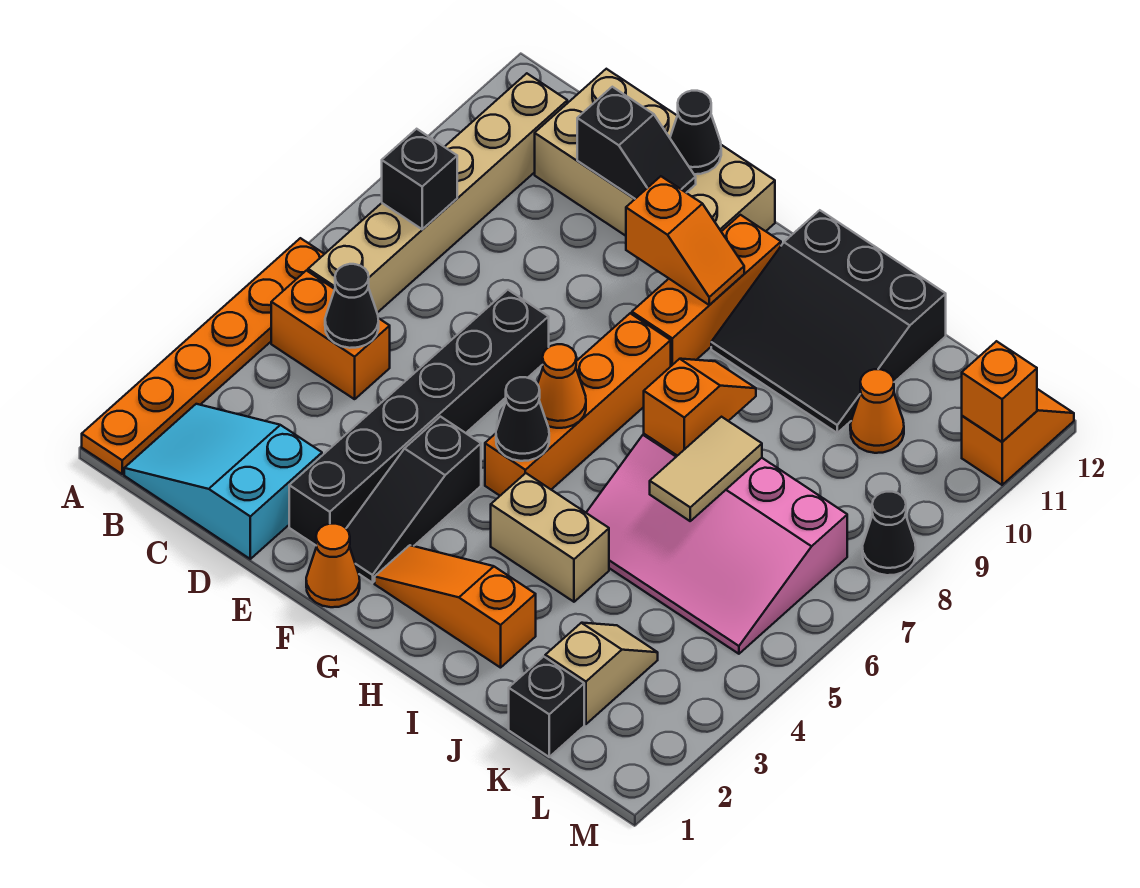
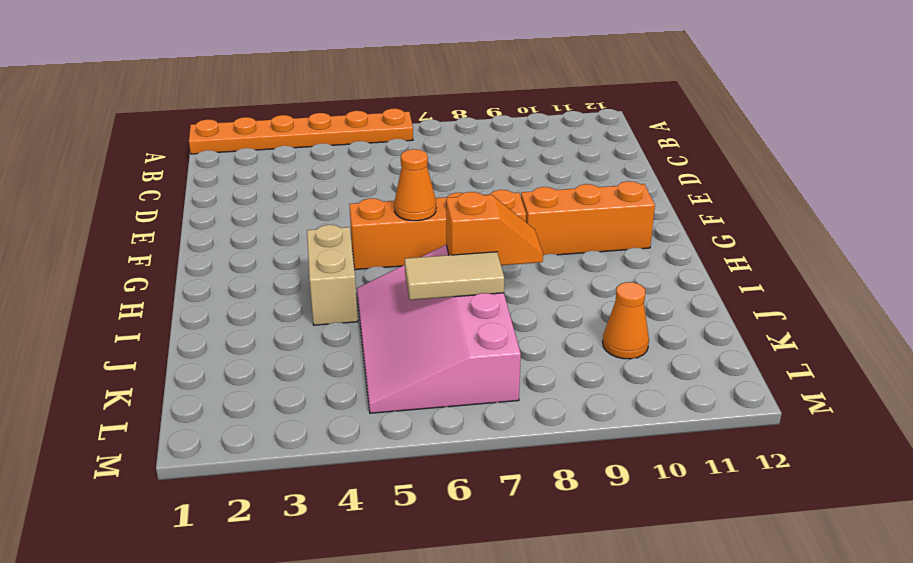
none -> cyan slope B1:D2 level 1 top D
none -> orange brick B5:C5 level 1
none -> tan brick B6:B11 level 1

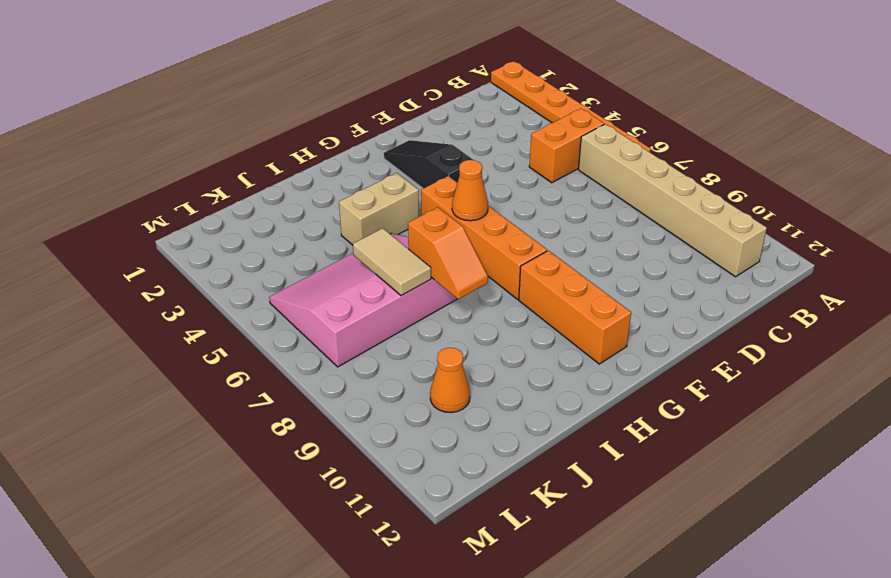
none -> cyan slope B1:D2 level 1 top D
none -> tan brick C11:F12 level 1
none -> black brick E2:E7 level 1

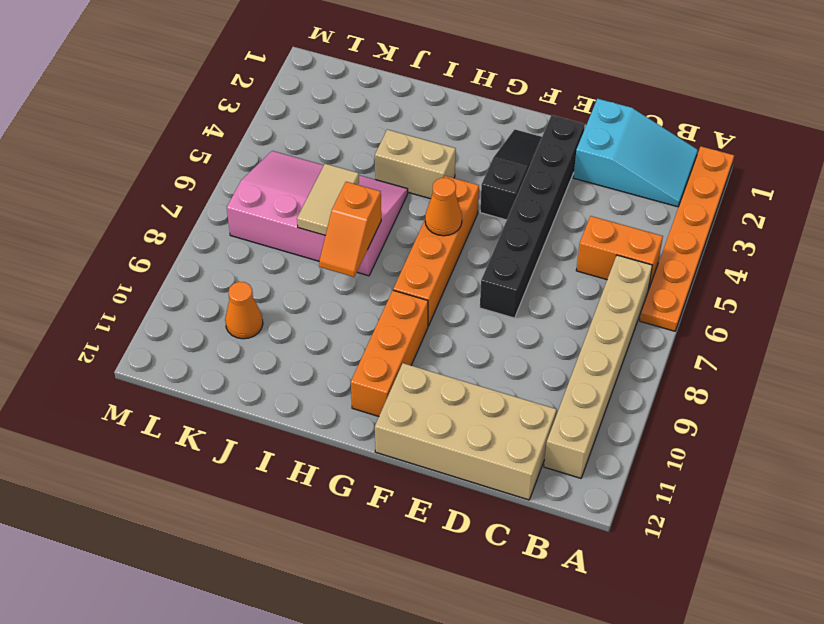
none -> orange cone F1 level 1
none -> orange slope G2:I2 level 1 top I
none -> black slope H10:J12 level 1 top 12

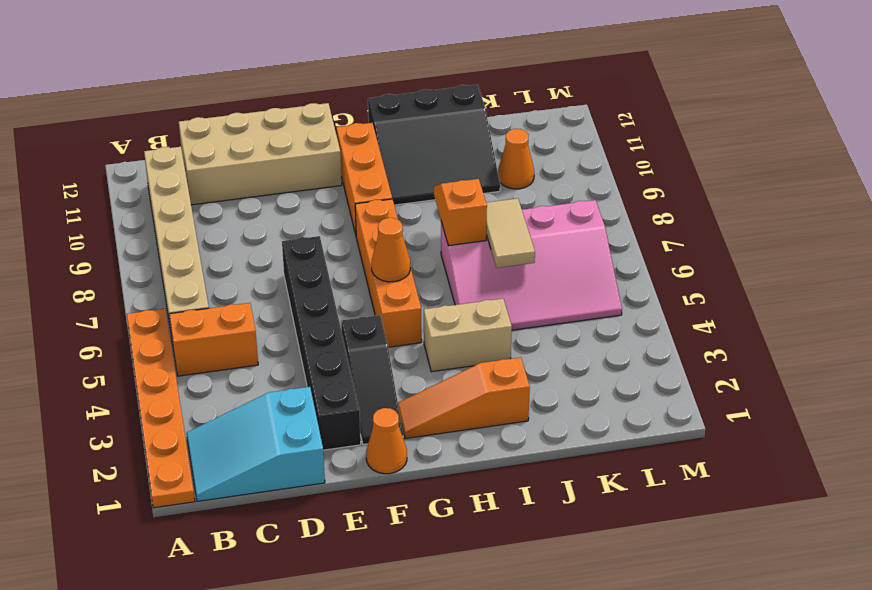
none -> black brick K1 level 1
none -> tan slope K2:K3 level 1 top 2
none -> black cone M8 level 1

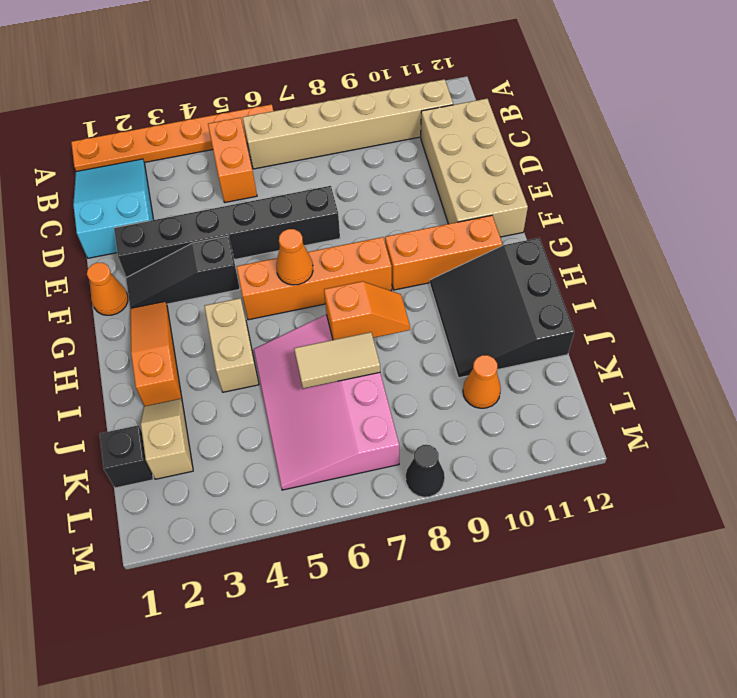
tan slope J2:K2 level 1 top K -> tan slope K2:K3 level 1 top 2
none -> orange slope M11:M12 level 1 top 11
none -> black brick B8 level 2
none -> black cone C5 level 2

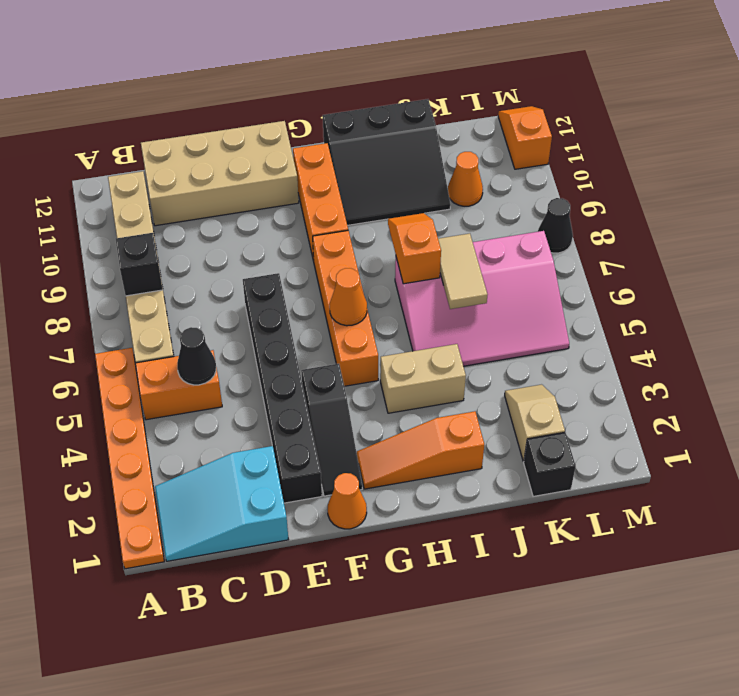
none -> black slope D11:E11 level 2 top D
none -> black cone E12 level 2
none -> orange slope F10:G10 level 2 top F

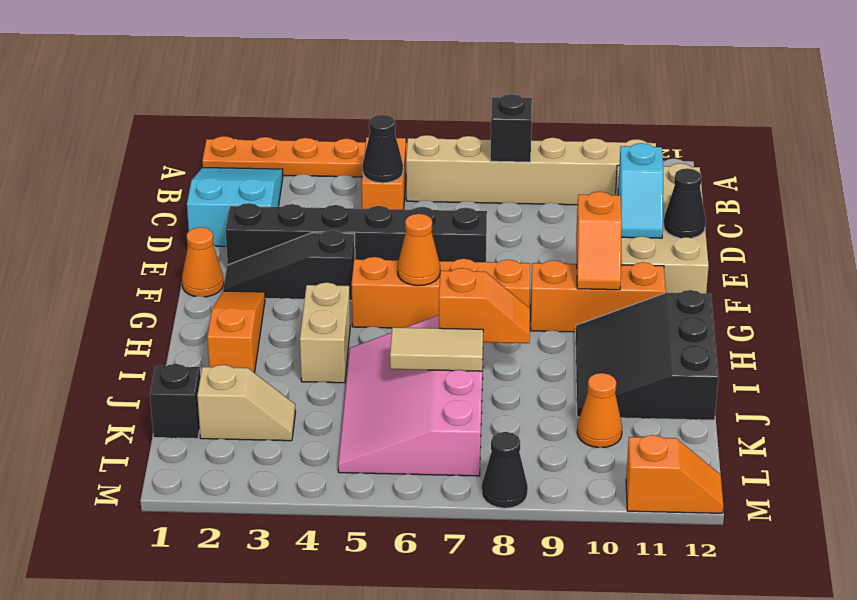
cyan slope D11:E11 level 2 top D -> black slope D11:E11 level 2 top D
none -> black cone G5 level 2
none -> orange brick M11 level 2

